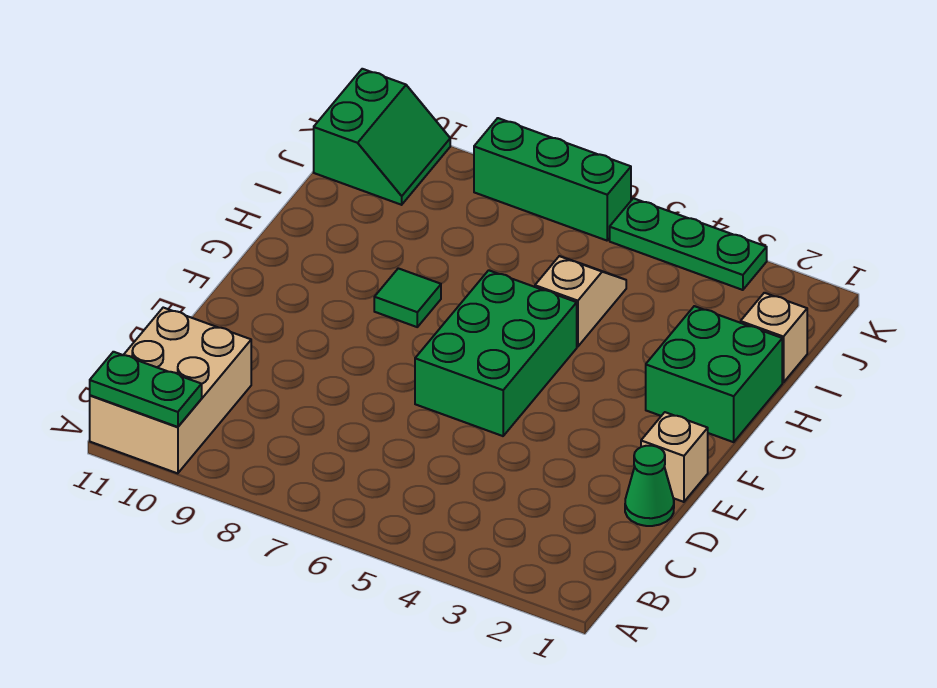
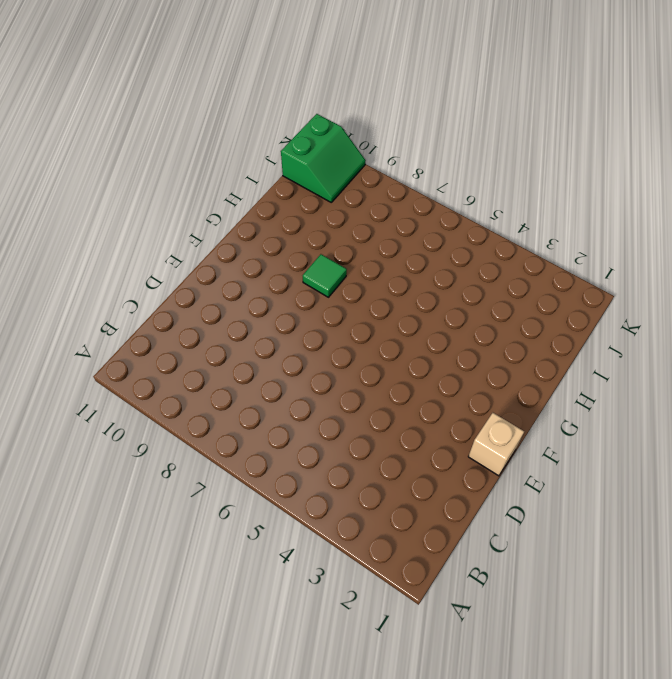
none -> tan brick A10:C11 level 1
none -> green cone D1 level 1
none -> green brick E5:G6 level 1

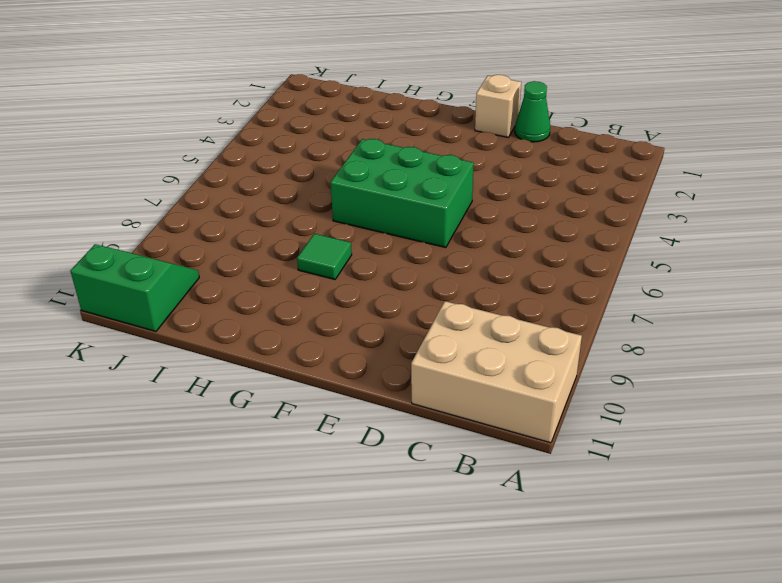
none -> green brick G1:H2 level 1
none -> tan slope H5:I5 level 1 top H
none -> tan brick I1 level 1

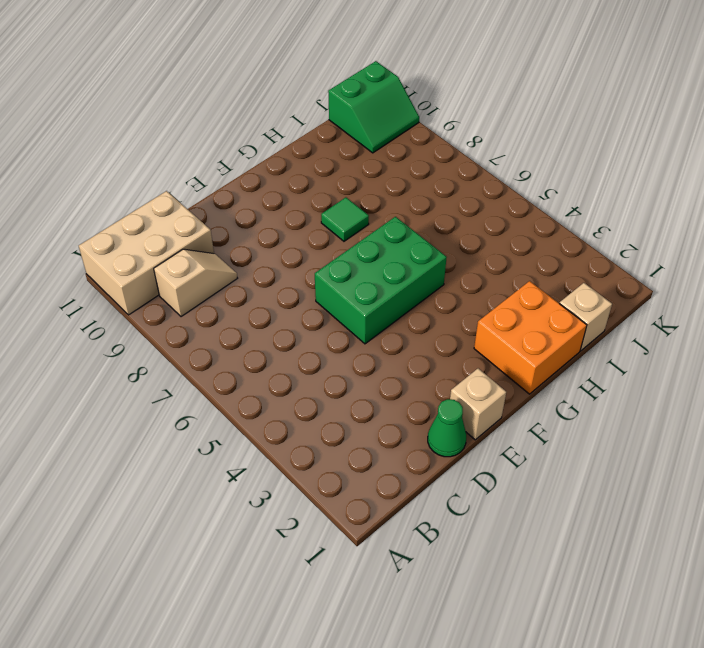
tan slope B9:C9 level 1 top B -> tan slope H5:I5 level 1 top H
orange brick G1:H2 level 1 -> green brick G1:H2 level 1
none -> green plate K3:K5 level 1
none -> green brick K6:K8 level 1
none -> green plate A10:A11 level 2

